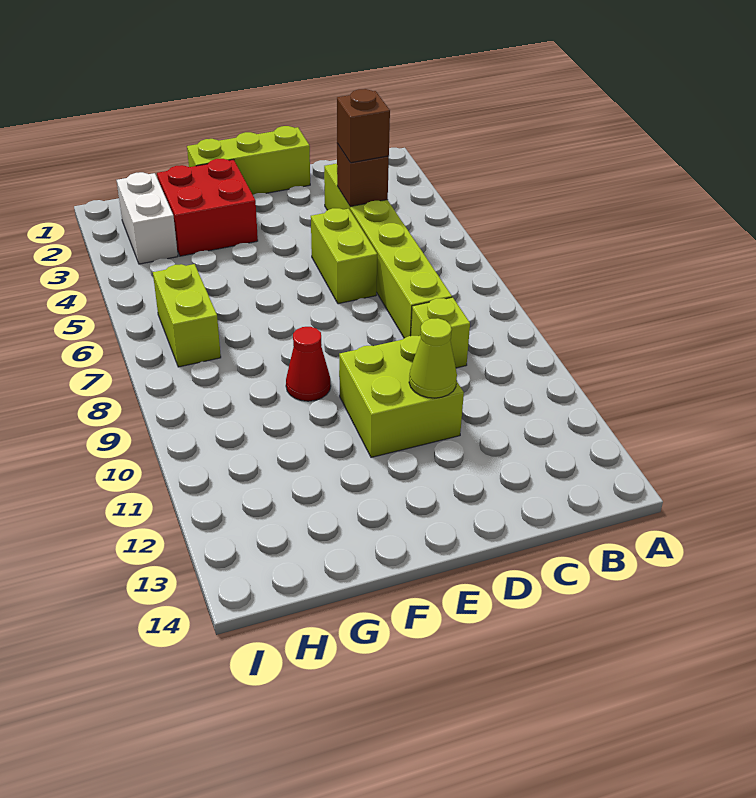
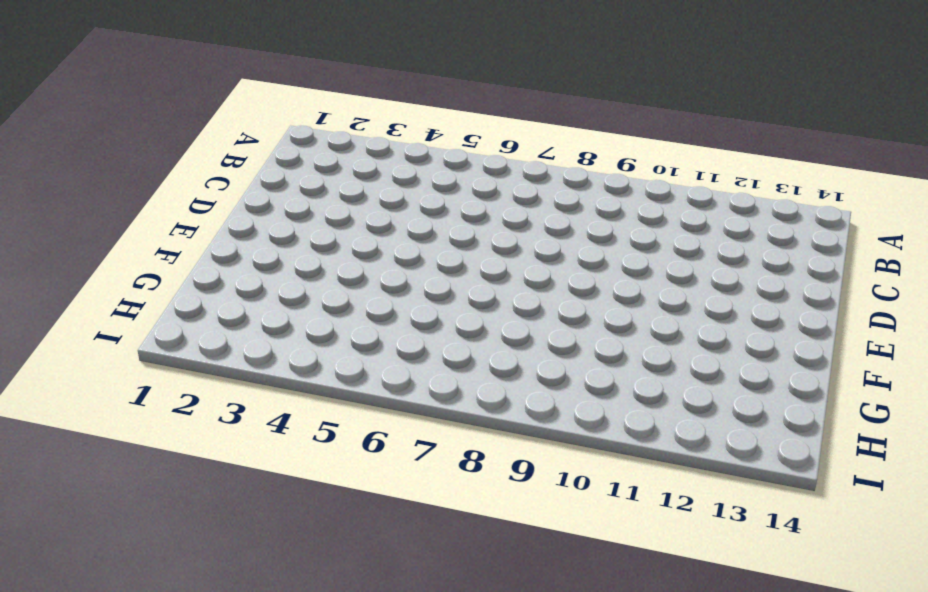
none -> lime brick C3:C8 level 1
none -> lime brick C9 level 1
none -> lime brick D1:F1 level 1

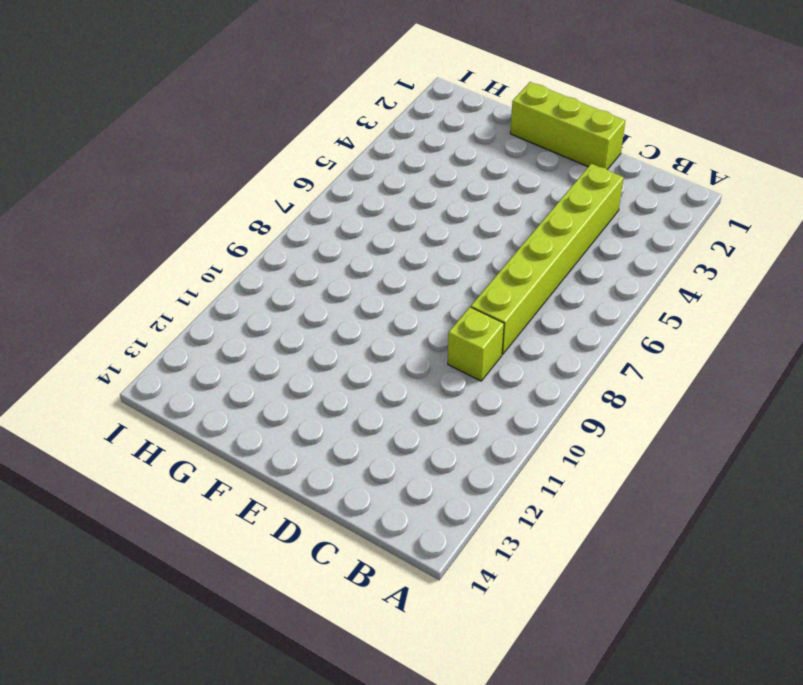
none -> lime brick D5:D6 level 1
none -> lime brick D10:E11 level 1
none -> red brick F2:G3 level 1

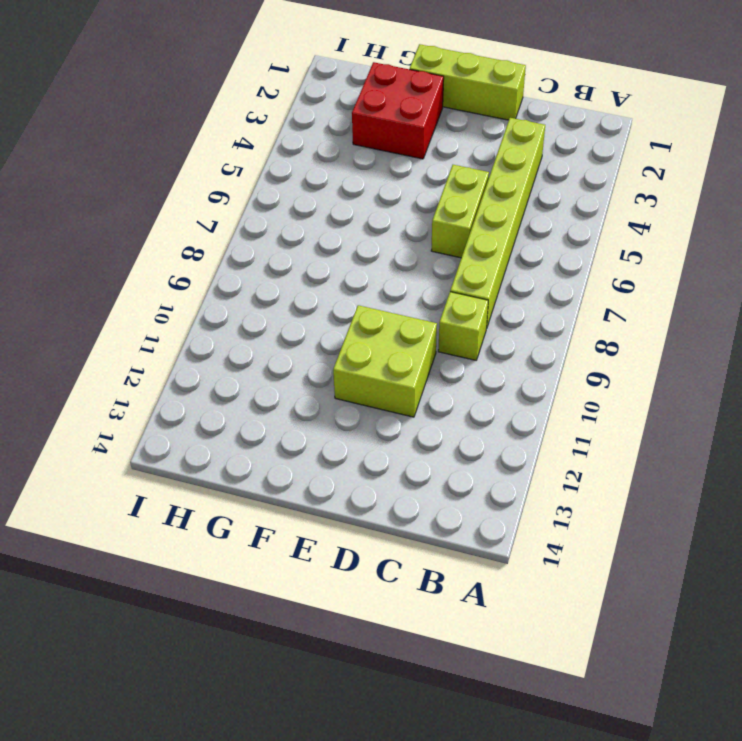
none -> red cone F9 level 1
none -> white brick H2:H3 level 1
none -> lime brick H6:H7 level 1

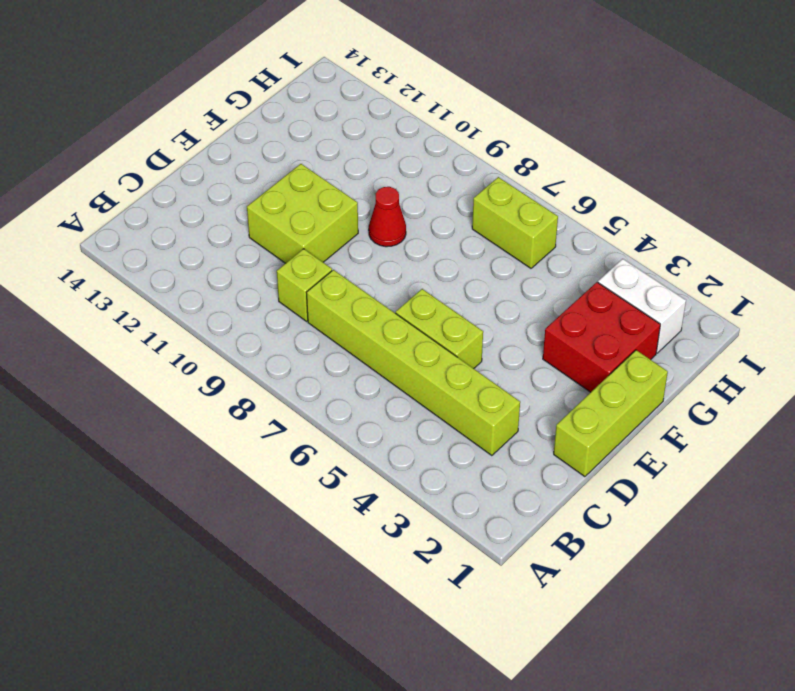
none -> brown brick C4 level 2
none -> lime cone D11 level 2
none -> brown brick C4 level 3

